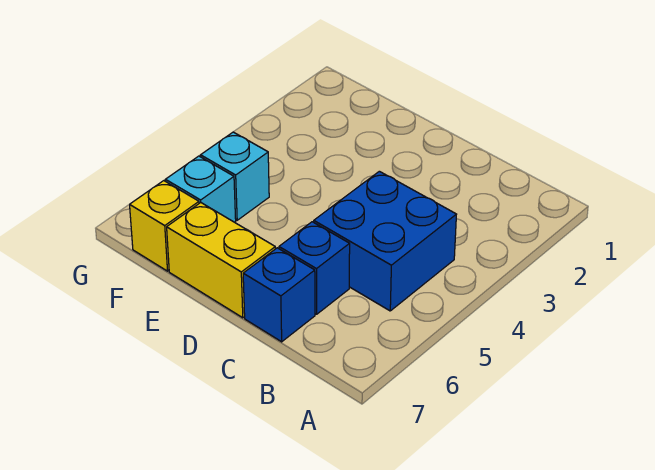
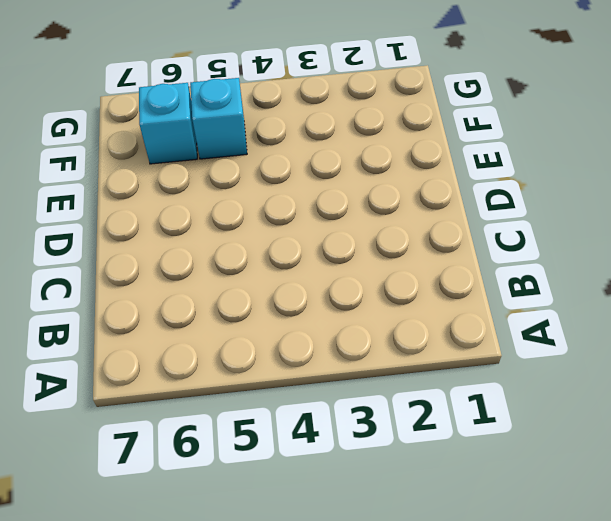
none -> blue brick B4:C5 level 1
none -> blue brick C6 level 1

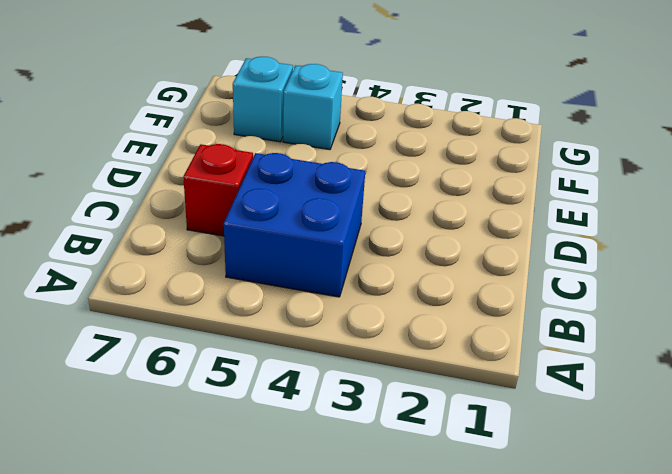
red brick C6 level 1 -> blue brick C6 level 1
none -> blue brick C7 level 1
none -> yellow brick D7:E7 level 1

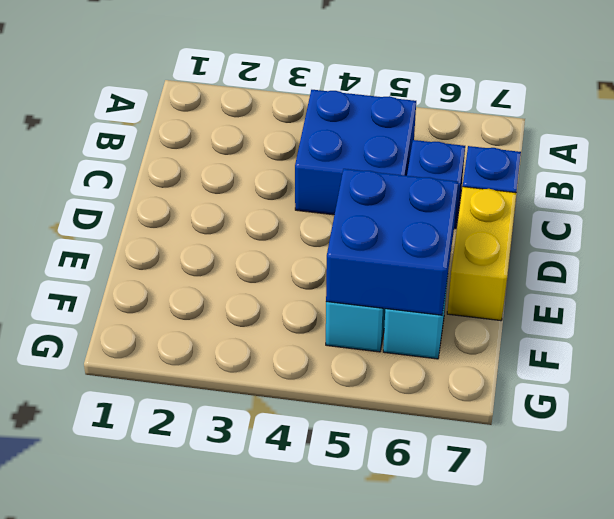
blue brick E5:F6 level 2 -> none
none -> yellow brick F7 level 1

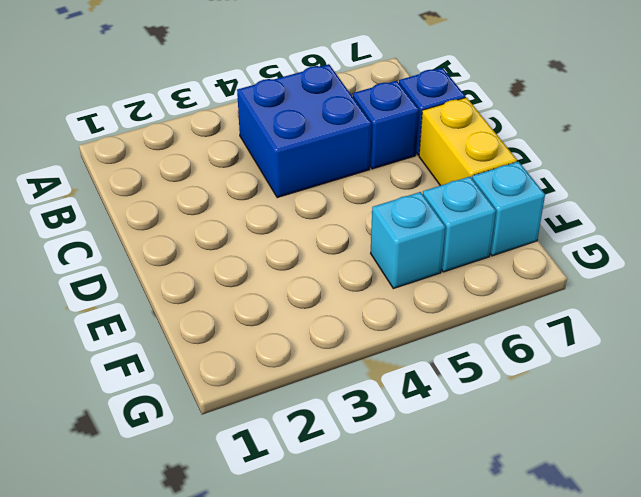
cyan brick F7 level 1 -> yellow brick F7 level 1

